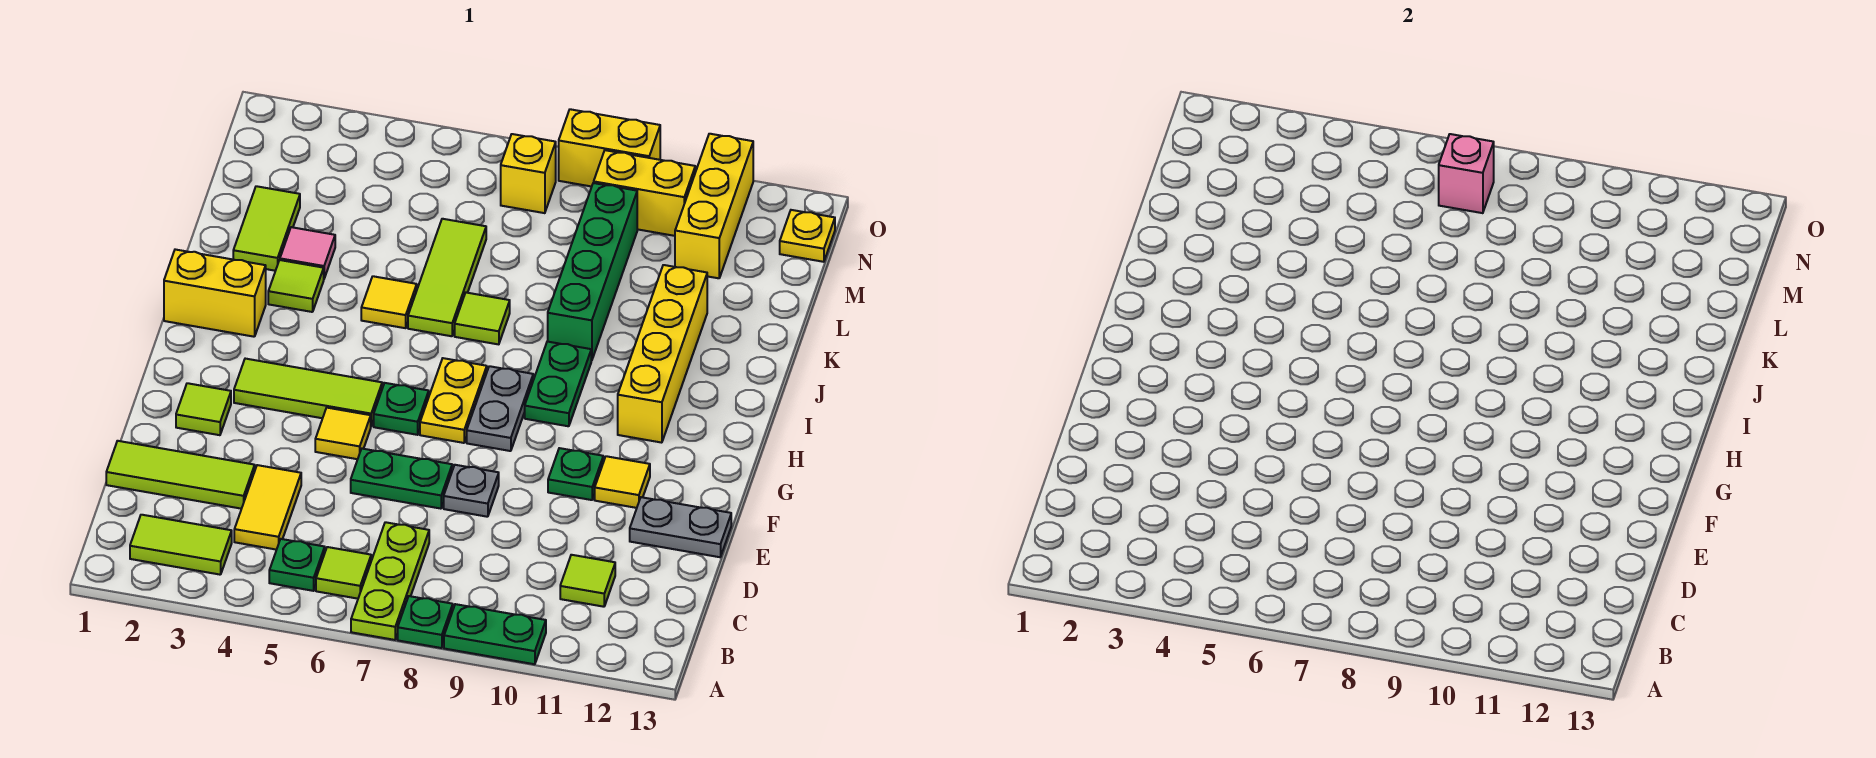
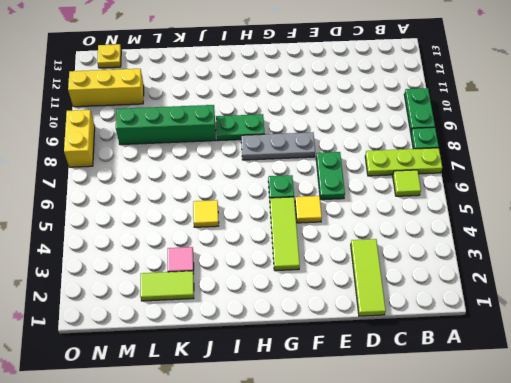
grey plate F8:H8 level 1 -> grey plate G8:H8 level 1
none -> lime tile B2:B3 level 1
none -> green plate B5 level 1
none -> yellow tile C4:D4 level 1
none -> lime tile C11 level 1

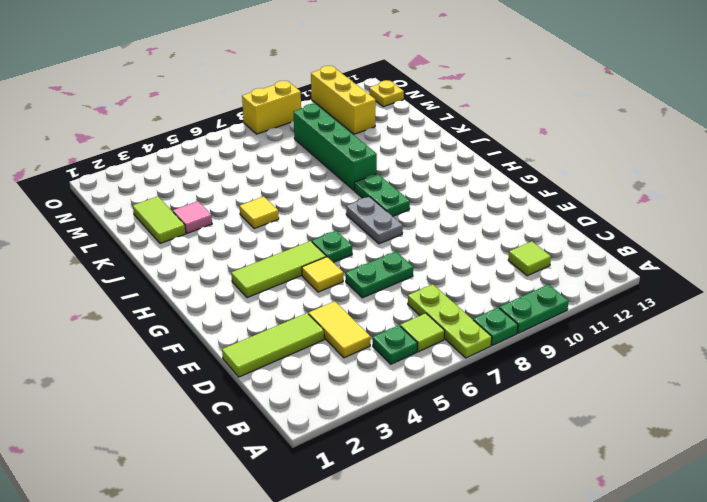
none -> lime tile B2:B3 level 1
none -> grey plate E8 level 1
none -> grey plate E12:E13 level 1
none -> lime tile F2 level 1

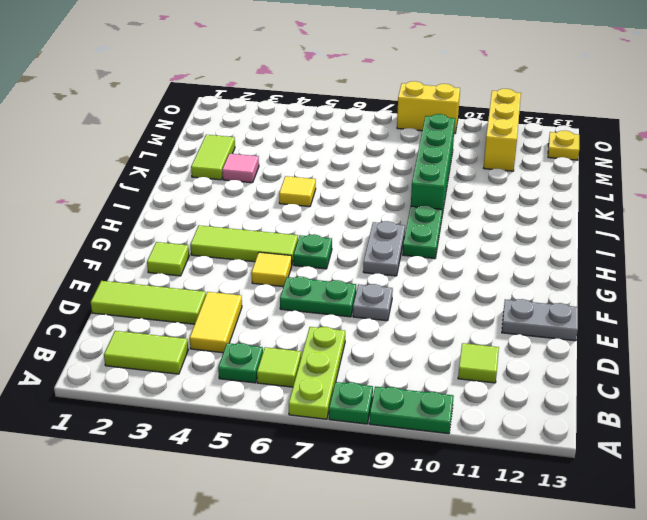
none -> green plate F10 level 1
none -> yellow tile F11 level 1
none -> yellow plate G7:H7 level 1
none -> yellow brick H11:K11 level 1

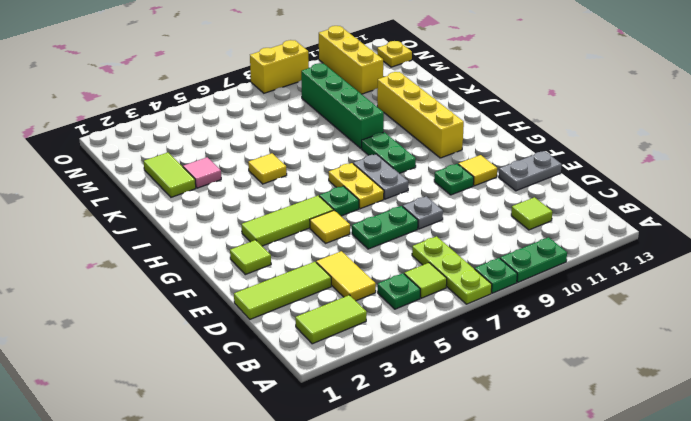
none -> yellow brick I1:I2 level 1
none -> lime tile J3 level 1
none -> lime tile J6:L6 level 1
none -> lime tile J7 level 1

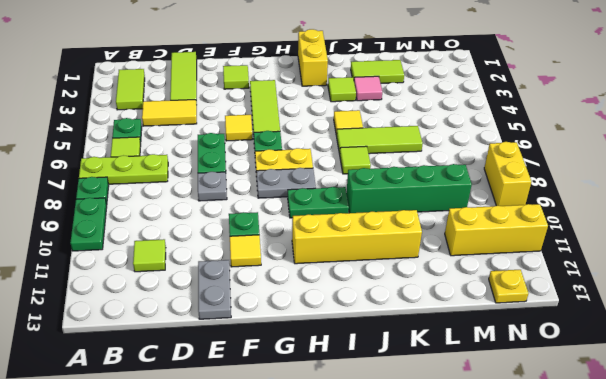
none -> yellow brick N7 level 1
none -> yellow brick N9:N10 level 1
none -> pink brick N7 level 2

